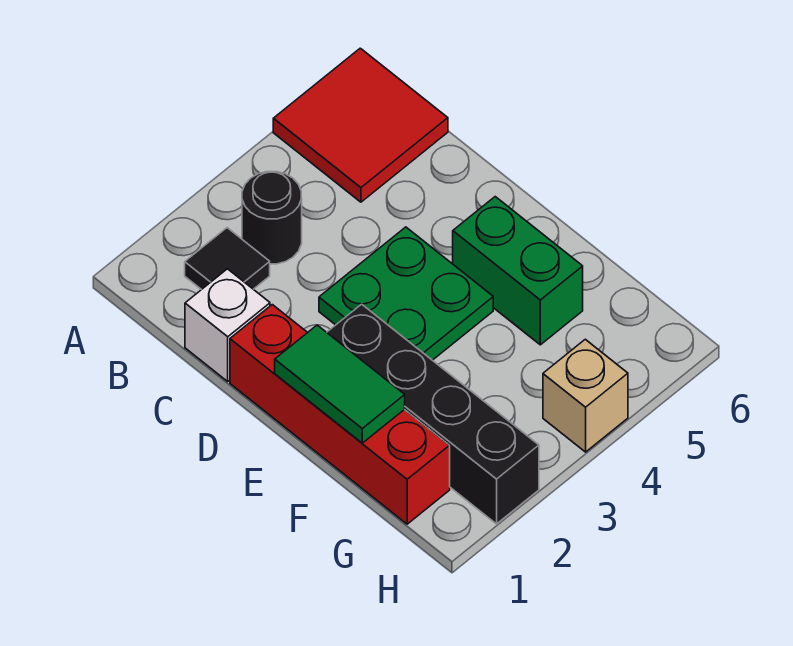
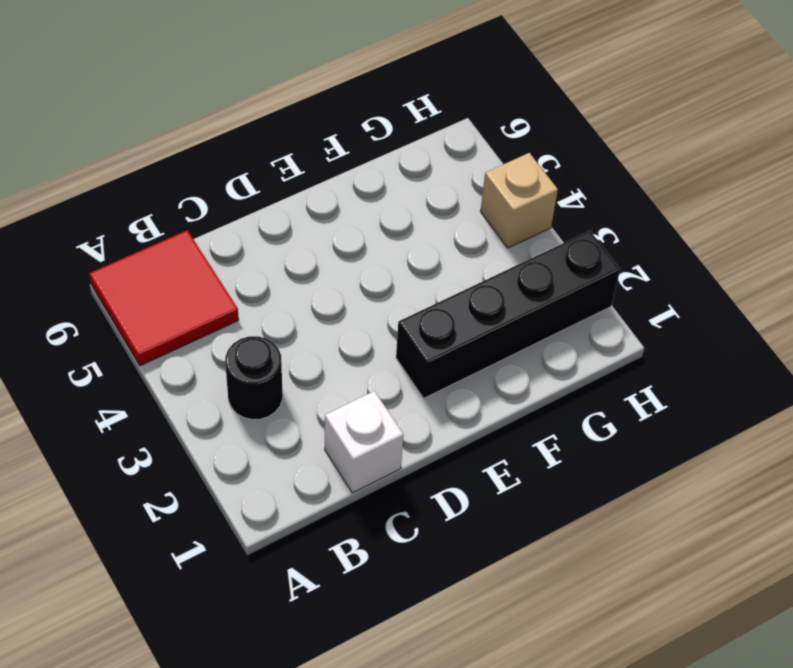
none -> black tile B2 level 1
none -> red brick D1:G1 level 1

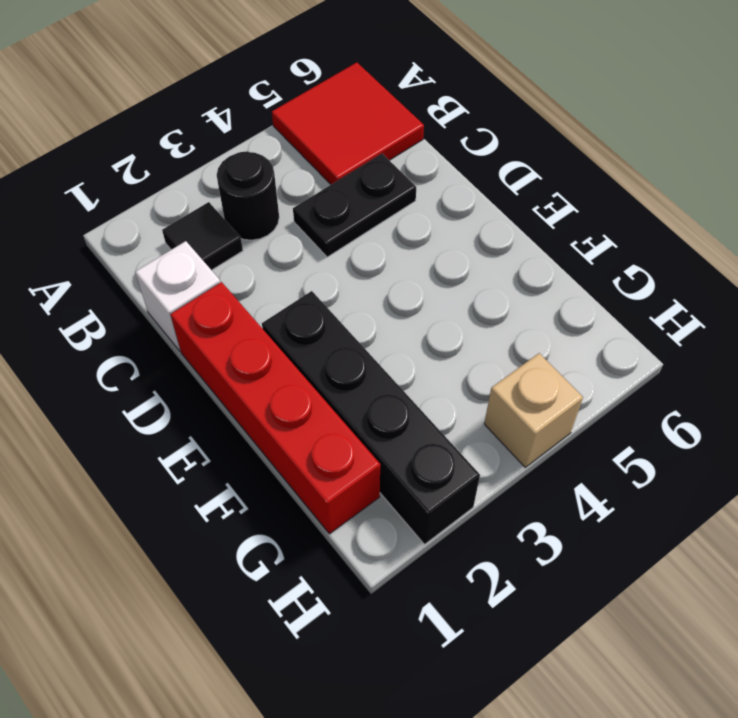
black plate C4:C5 level 1 -> none
none -> green plate D3:E4 level 1
none -> green brick E5:F5 level 1

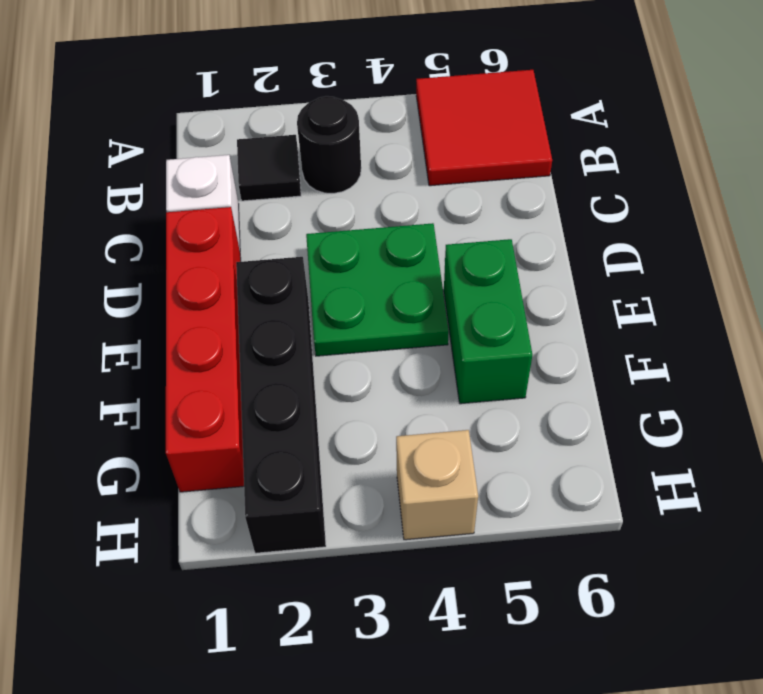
none -> green tile E1:F1 level 2

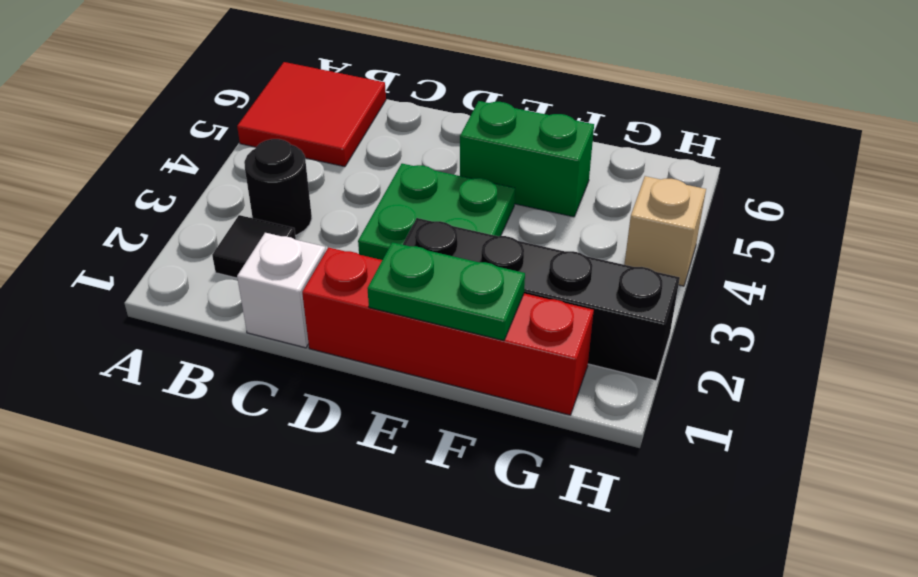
green plate E1:F1 level 2 -> green tile E1:F1 level 2

